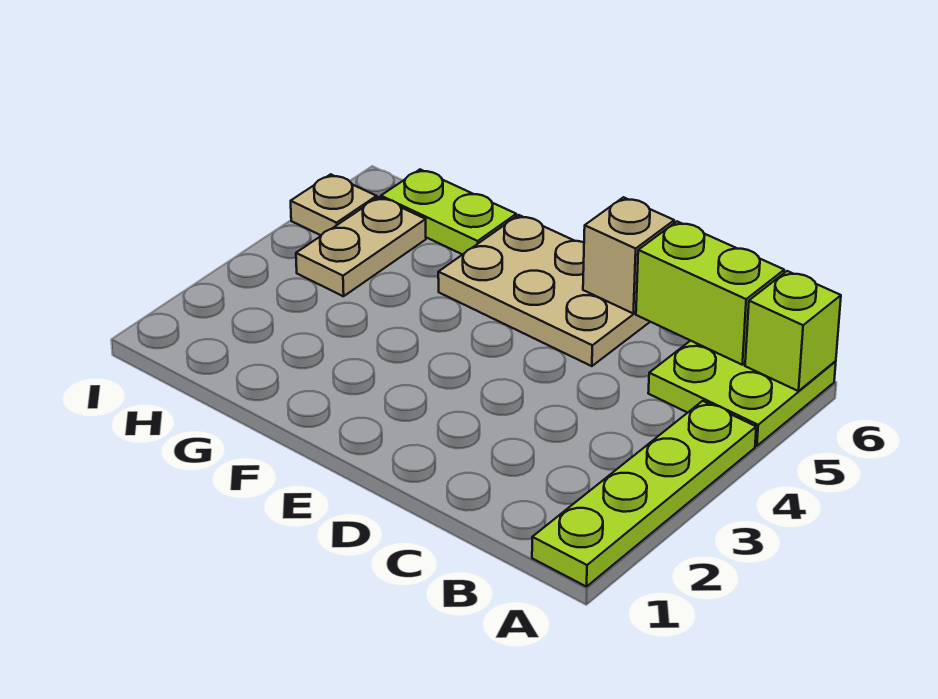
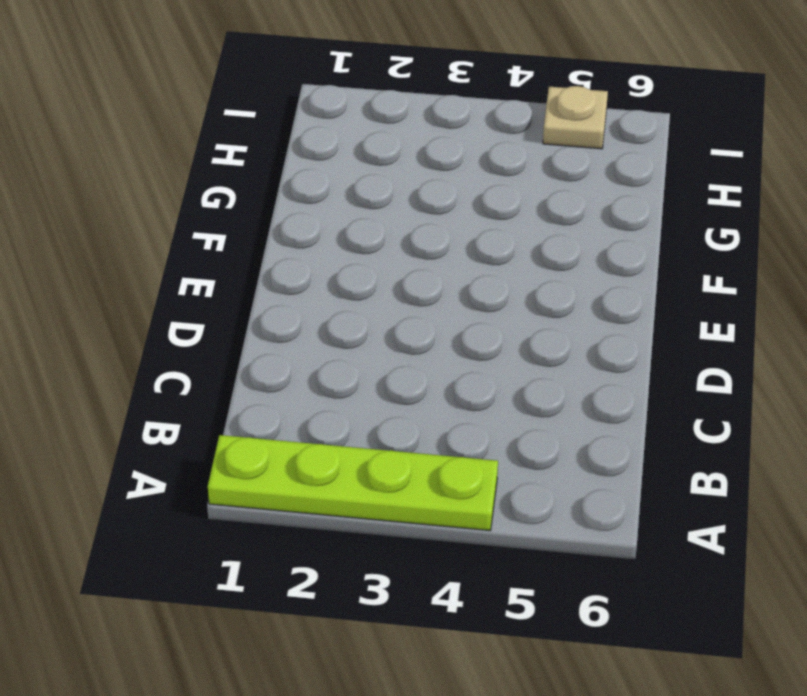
none -> lime plate A5:B6 level 1
none -> tan plate D5:F6 level 1

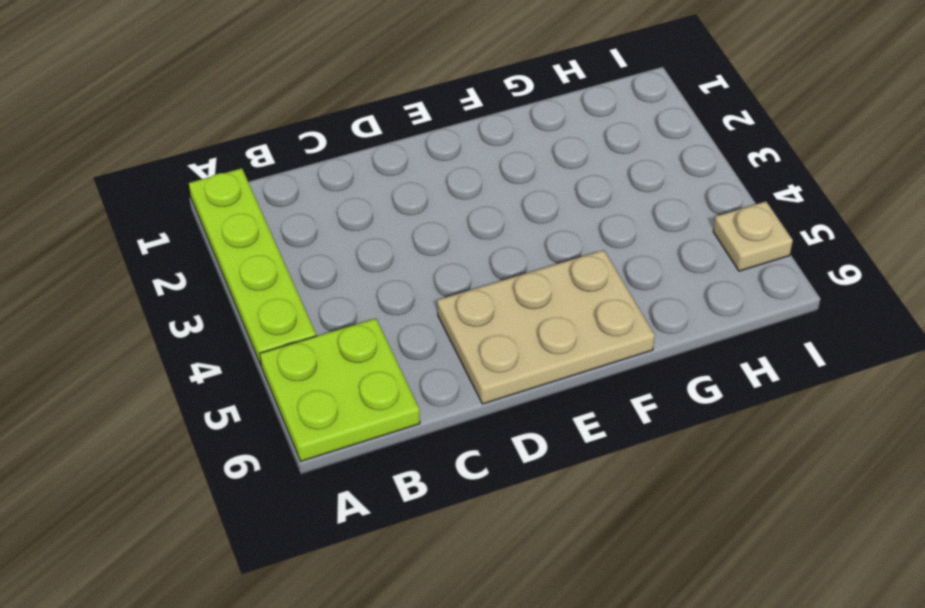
none -> lime plate G6:H6 level 1
none -> tan plate H4:H5 level 1

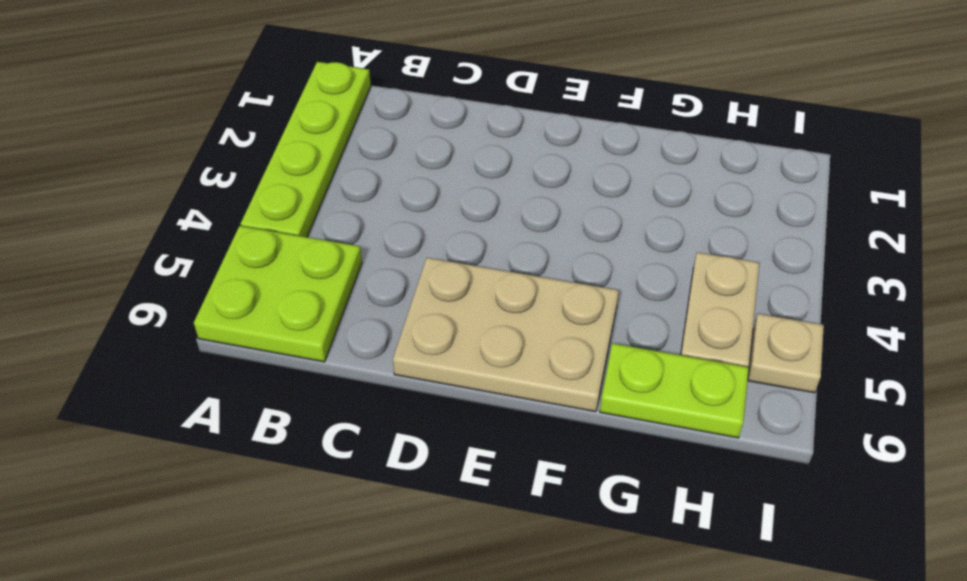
none -> lime brick A6 level 2
none -> lime brick B6:C6 level 2

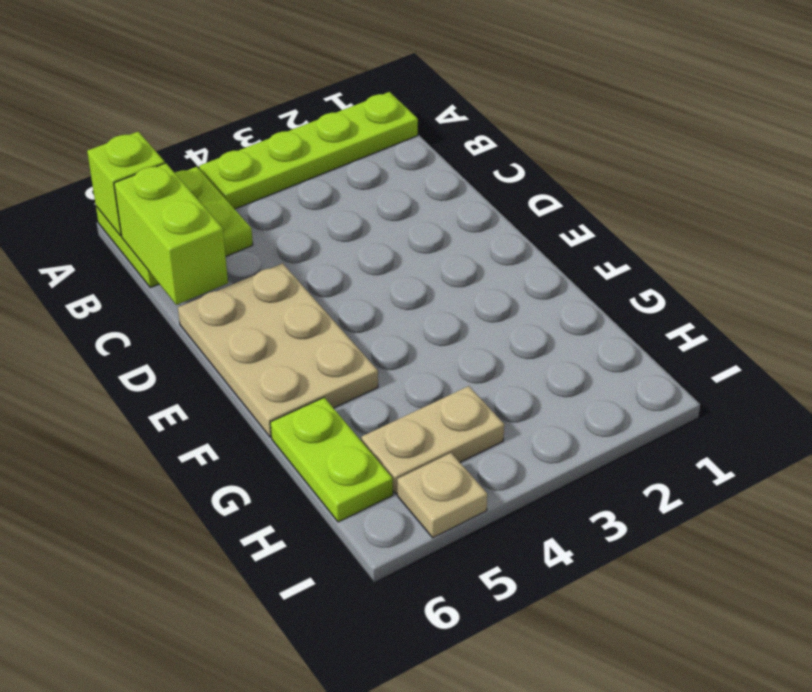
none -> tan brick D6 level 2

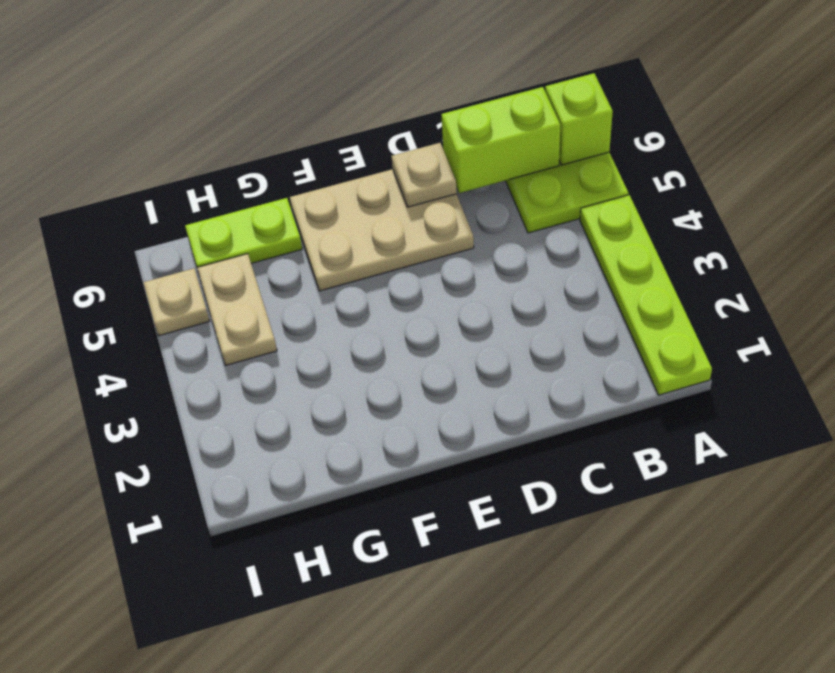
tan plate D6 level 2 -> tan brick D6 level 2

